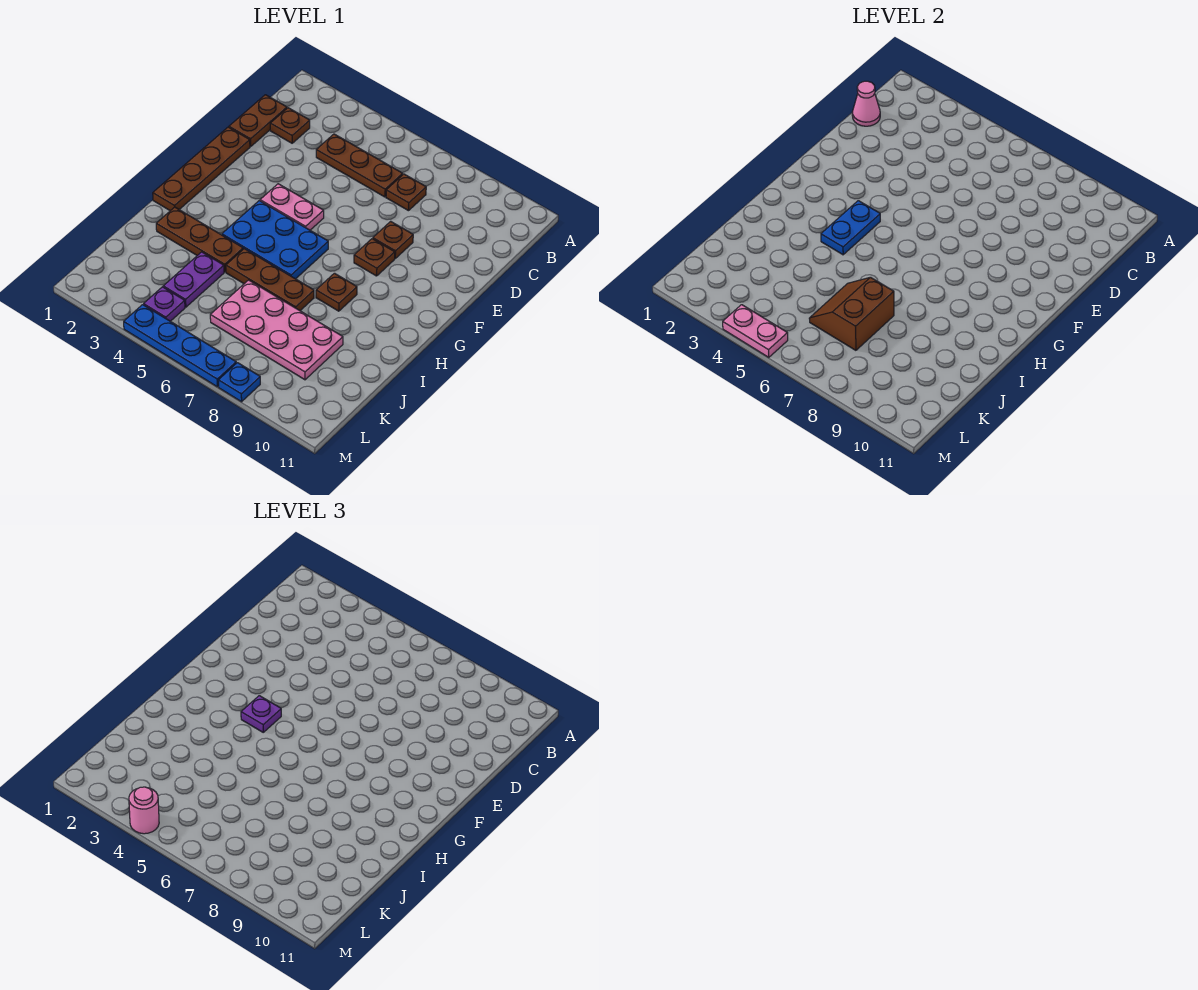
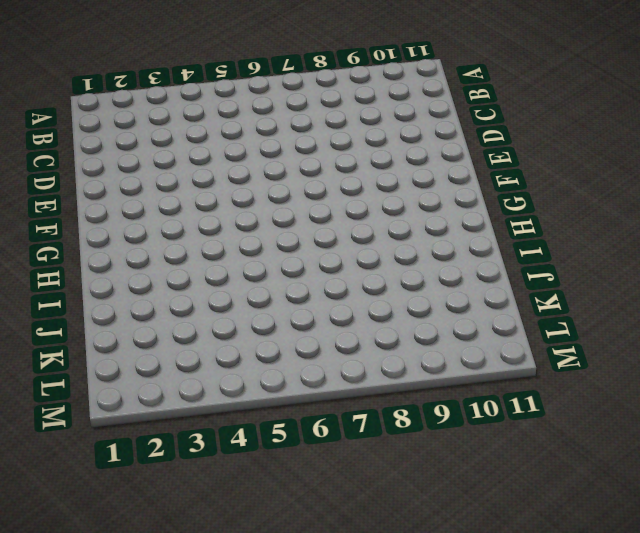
none -> brown plate C1:D1 level 1
none -> brown plate C2 level 1
none -> brown plate C4:C6 level 1

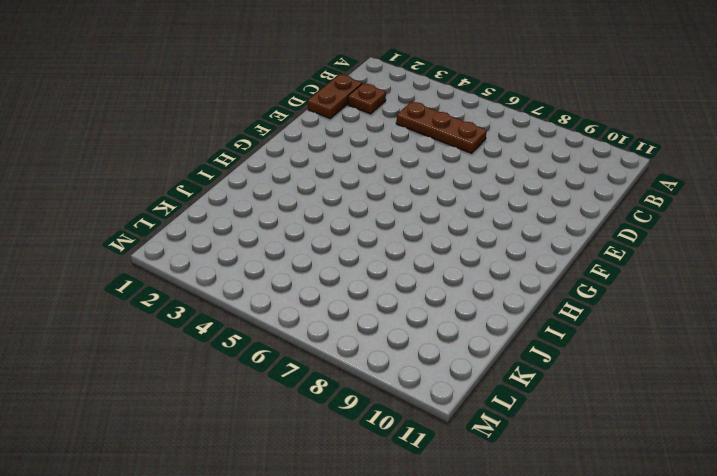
none -> brown plate C7 level 1
none -> brown plate E1:H1 level 1
none -> brown plate E8 level 1

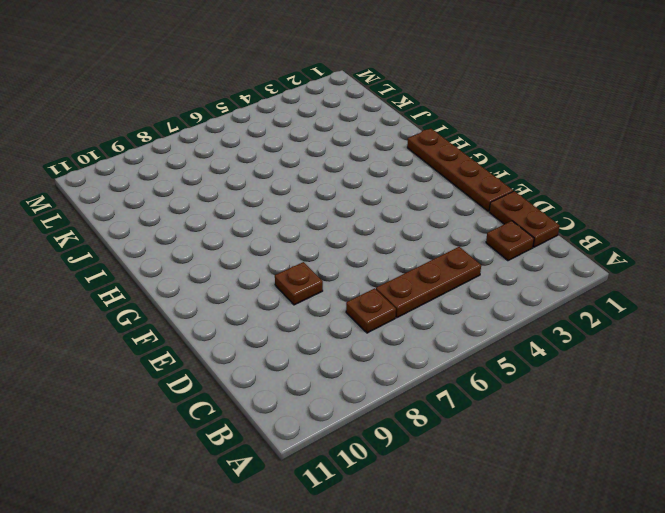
none -> pink plate F4:F5 level 1
none -> brown plate F8 level 1
none -> blue plate G4:H6 level 1

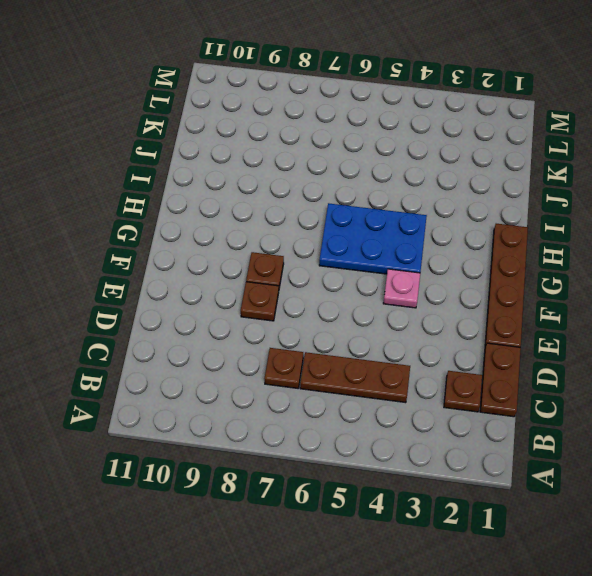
pink plate F4 level 1 -> pink plate F4:F5 level 1
none -> brown plate H8 level 1
none -> brown plate I2:I4 level 1
none -> brown plate I5:I7 level 1

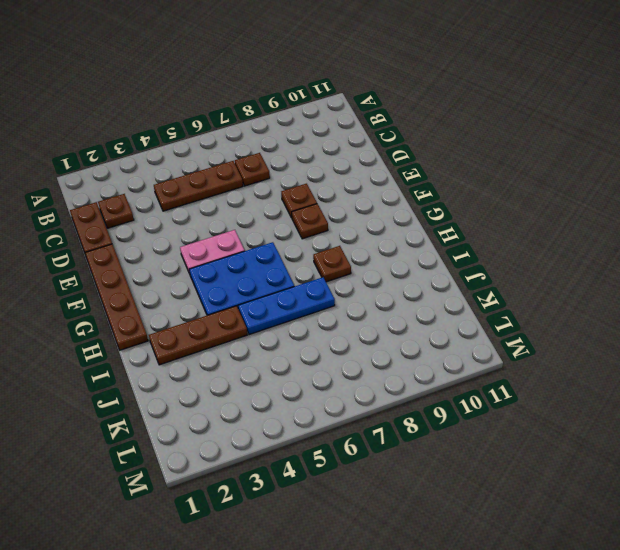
blue plate I5:I7 level 1 -> brown plate I5:I7 level 1
none -> purple plate J4:K4 level 1
none -> pink plate J6:K9 level 1
none -> purple plate L4 level 1

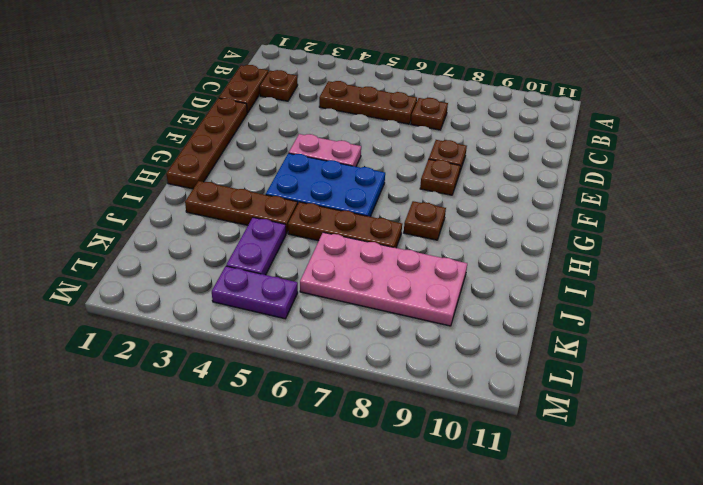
purple plate L4:L5 level 1 -> purple plate L4 level 1
none -> blue plate M4:M7 level 1
none -> blue plate M8 level 1
none -> pink cone C1 level 2

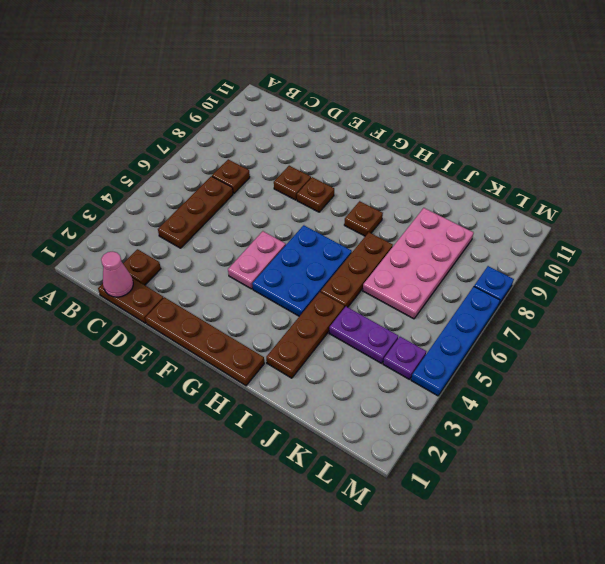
none -> blue plate G4:H4 level 2
none -> brown slope J6:K7 level 2 top 7
none -> pink plate M4:M5 level 2

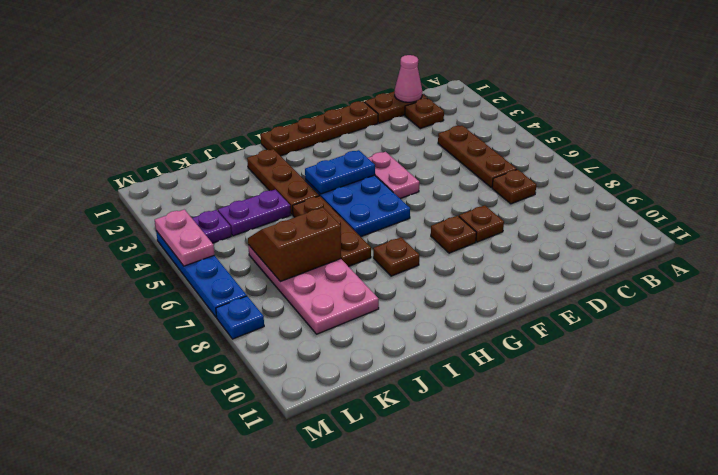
none -> purple plate G4 level 3
none -> pink round brick M4 level 3

